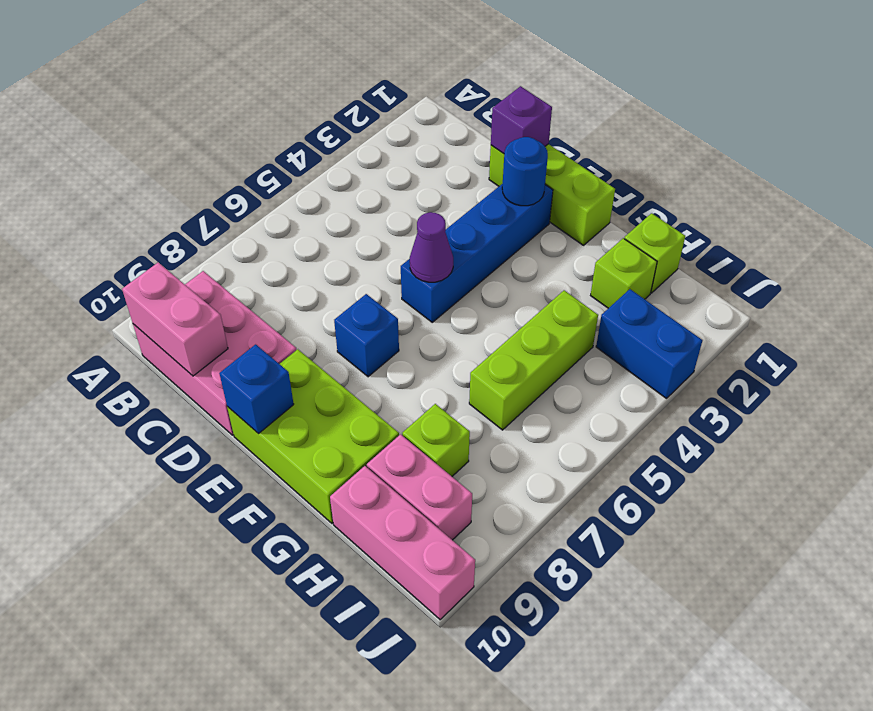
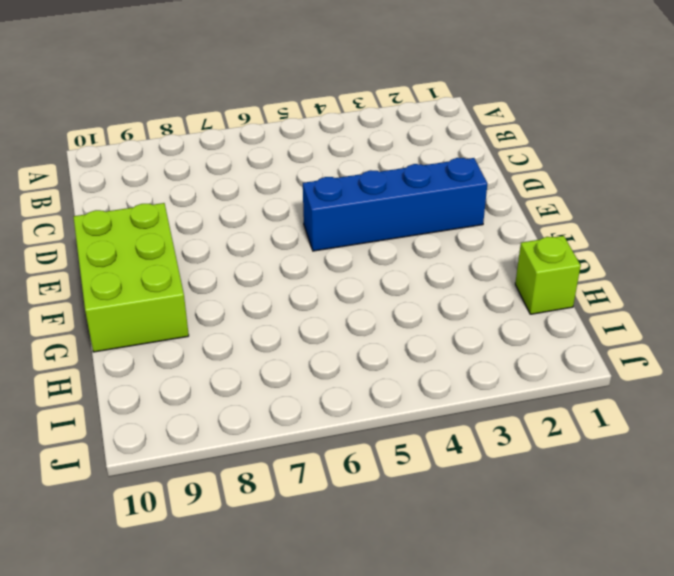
none -> pink brick B9:D10 level 1
none -> lime brick D1:F1 level 1
none -> blue brick E7 level 1

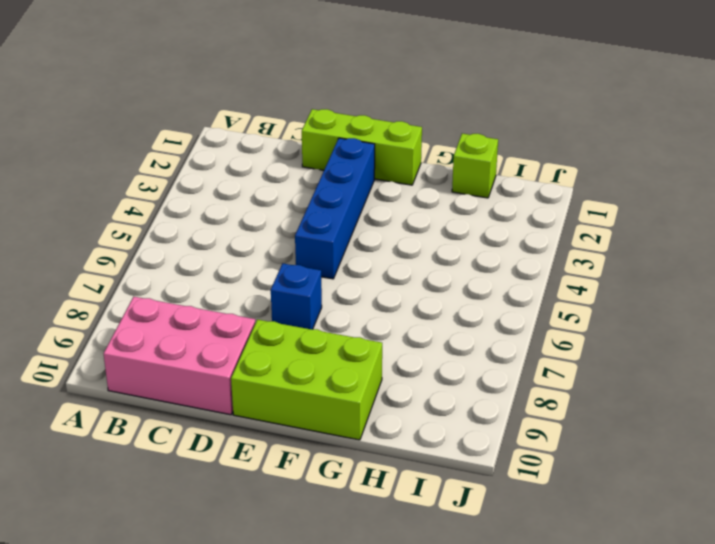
none -> lime brick H2 level 1
none -> lime brick H4:H6 level 1
none -> lime brick H8 level 1

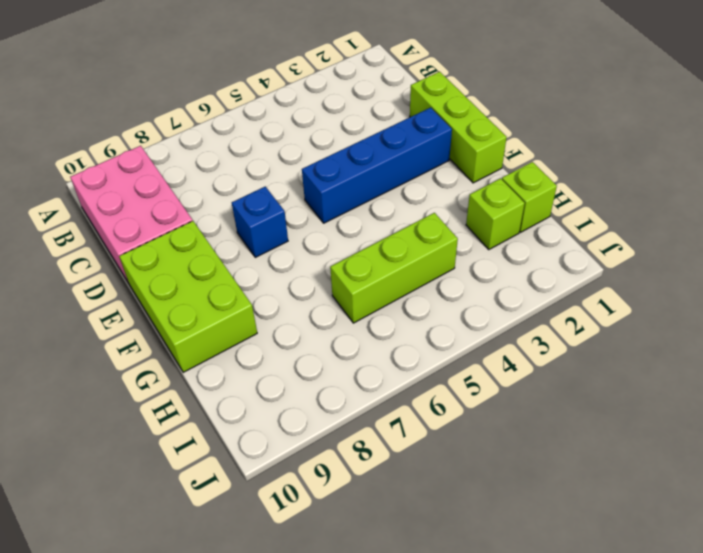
none -> lime brick H8 level 1
none -> pink brick H9:I9 level 1
none -> pink brick H10:J10 level 1

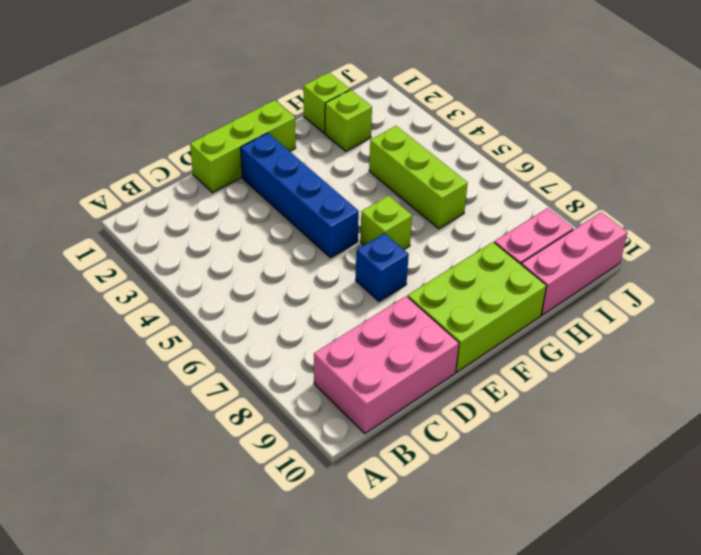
lime brick F6 level 1 -> lime brick H8 level 1
none -> blue brick I3:J3 level 1
none -> pink brick B10:C10 level 2
none -> purple brick D1 level 2

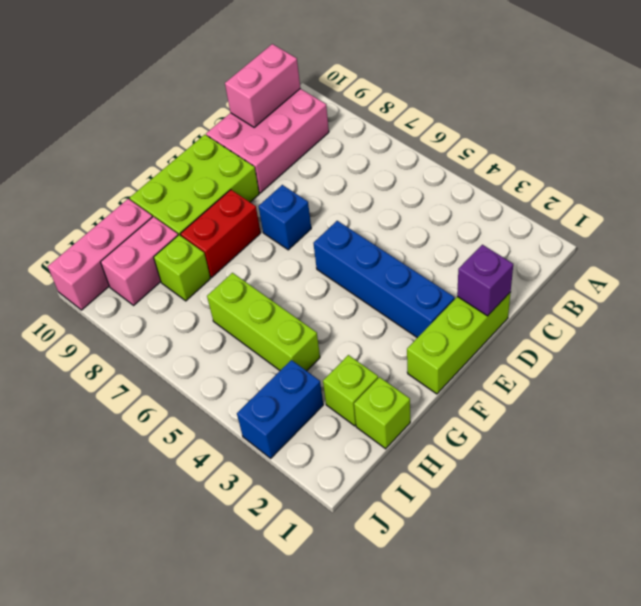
red brick F8:G8 level 1 -> none
none -> blue round brick E2 level 2
none -> purple cone E5 level 2
none -> blue brick E10 level 2

